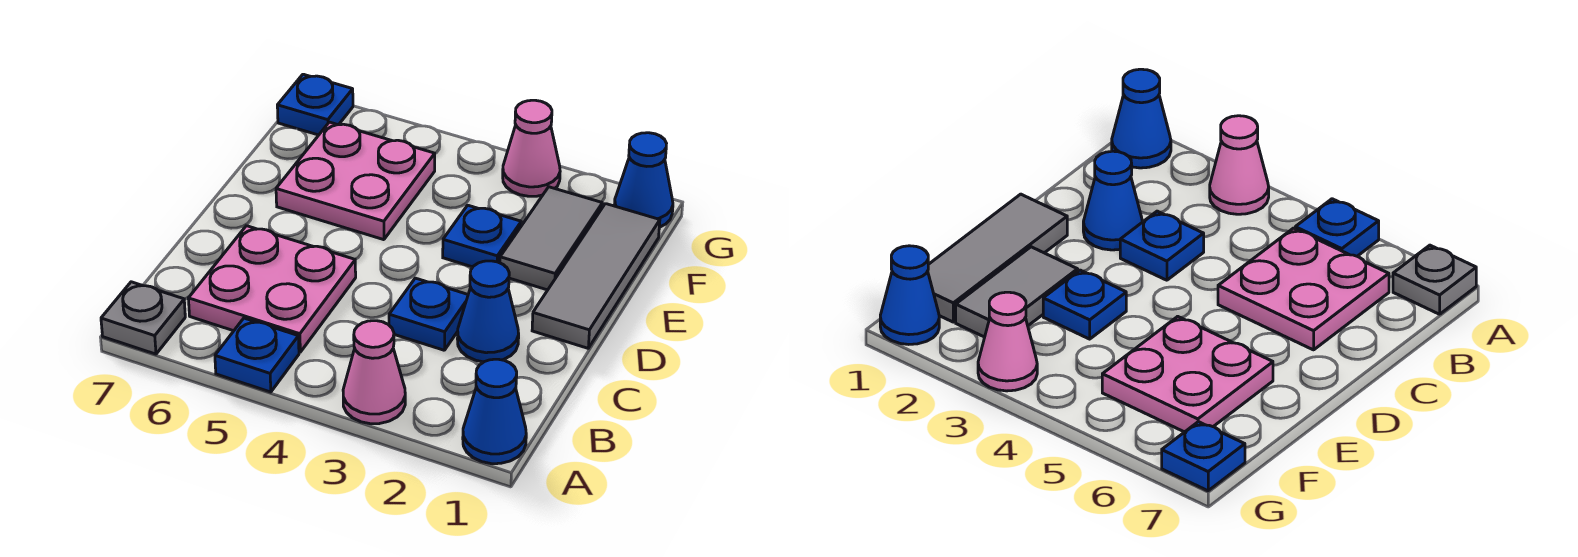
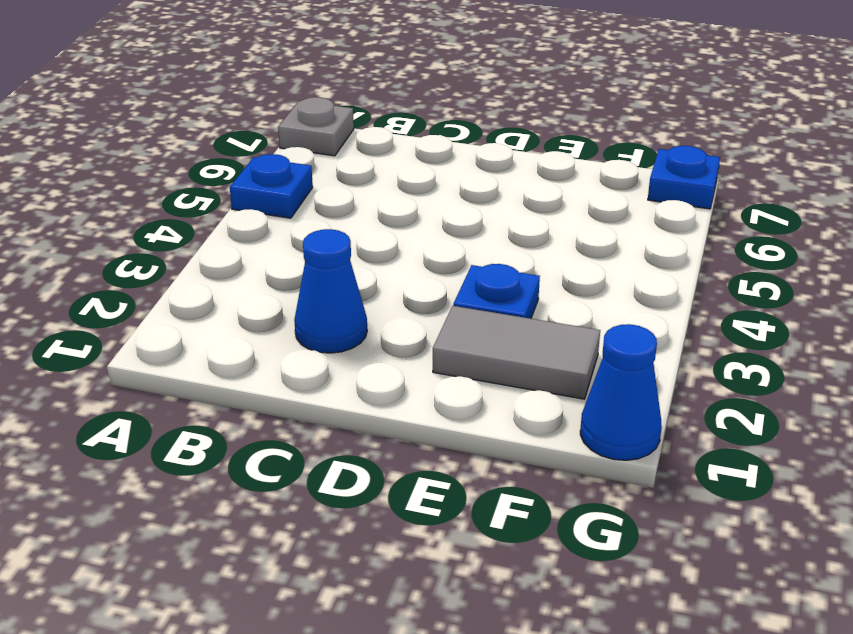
none -> blue cone A1 level 1
none -> pink cone A3 level 1
none -> pink plate B5:C6 level 1

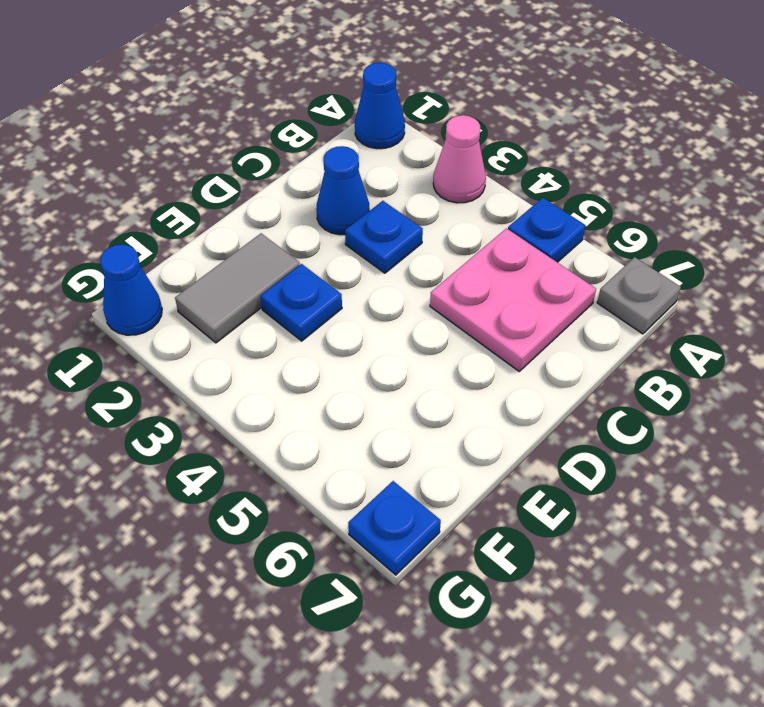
none -> grey tile D1:F1 level 1
none -> pink plate E5:F6 level 1
none -> pink cone G3 level 1

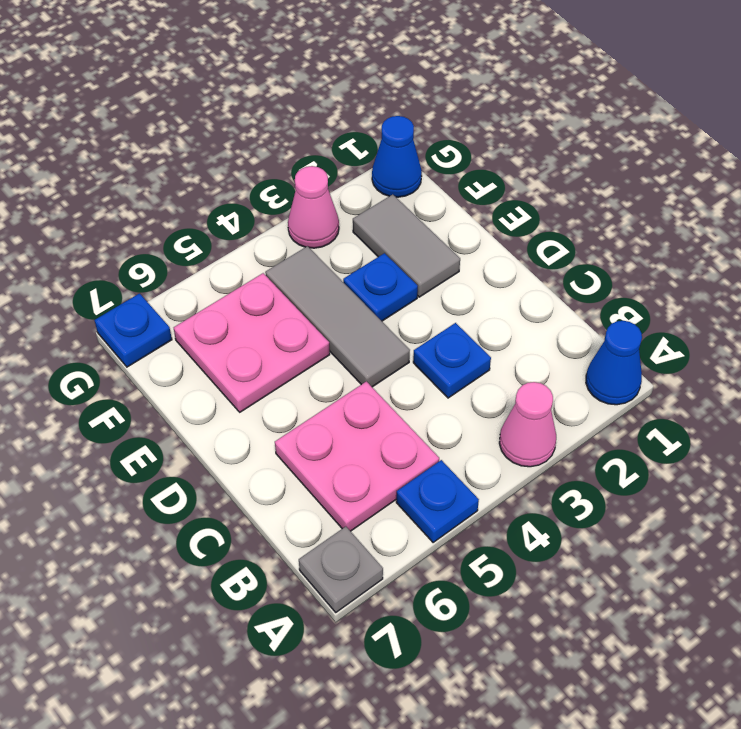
grey tile D4:F4 level 1 -> grey tile D1:F1 level 1
none -> blue cone C2 level 1

